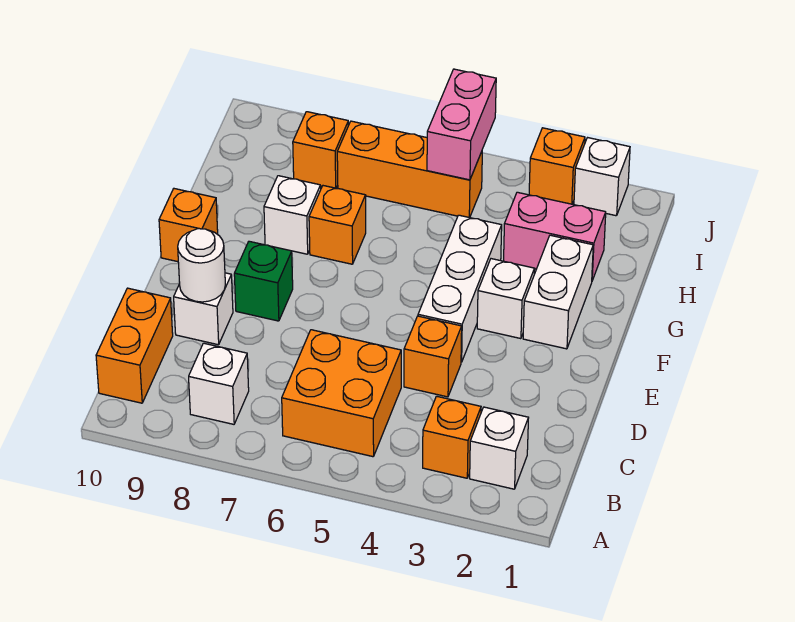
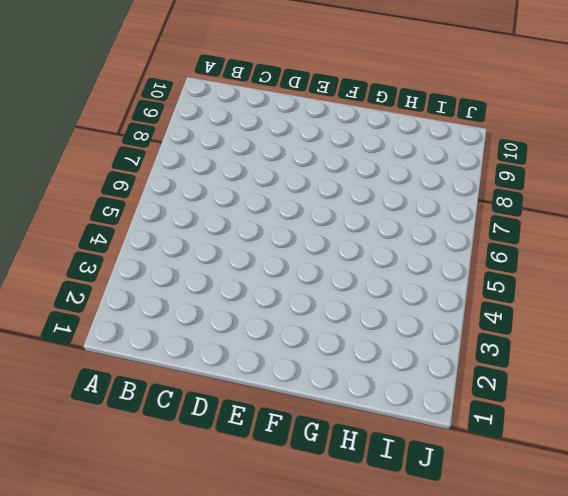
none -> white brick B2 level 1
none -> orange brick B3 level 1
none -> orange brick B5:C6 level 1

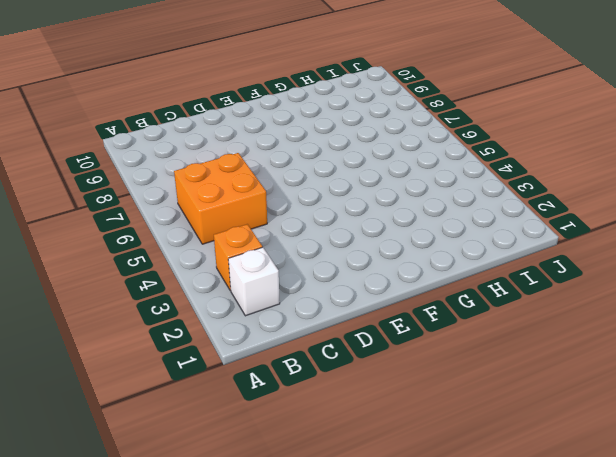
none -> white brick B8 level 1
none -> orange brick B10:C10 level 1
none -> orange brick D4 level 1

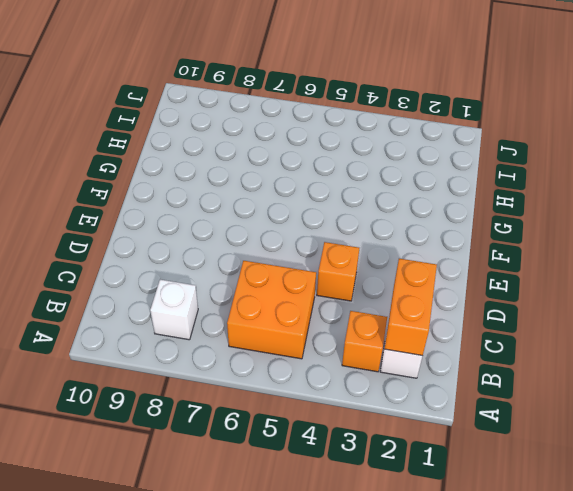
orange brick B2:C2 level 2 -> orange brick B10:C10 level 1
none -> white brick D9 level 1
none -> white brick E4:G4 level 1
none -> green brick E8 level 1

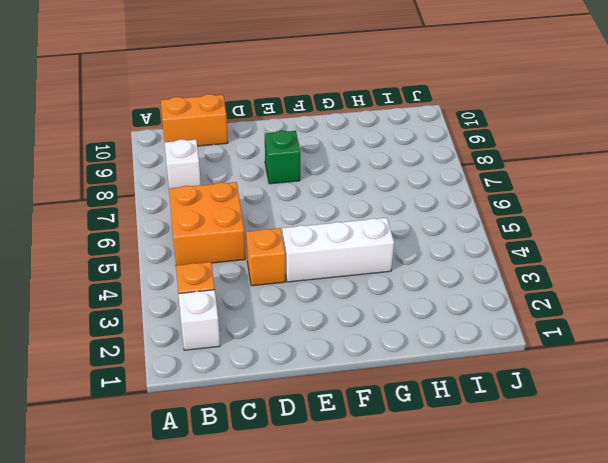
none -> white brick D9 level 1
none -> white brick F2:G2 level 1
none -> white brick F3 level 1

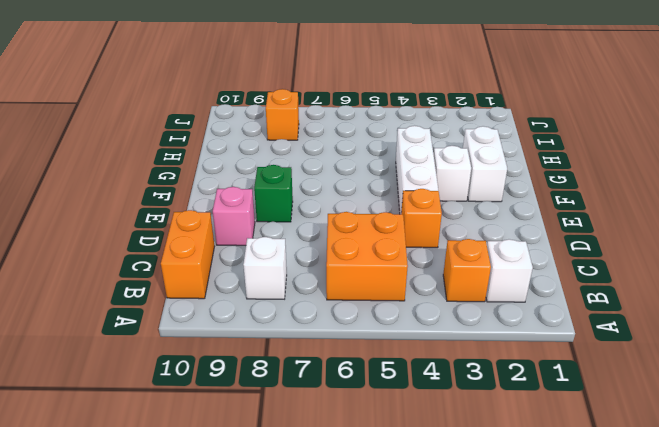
pink brick D9 level 1 -> white brick D9 level 1
none -> orange brick F10 level 1
none -> orange brick G7 level 1
none -> white brick G8 level 1

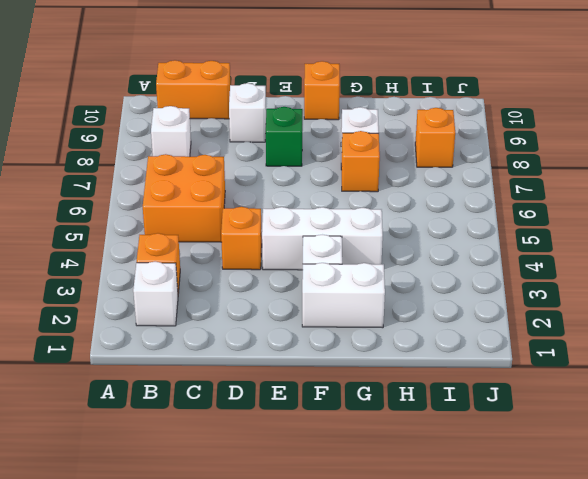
none -> pink brick H2:H3 level 1
none -> orange brick I5:I7 level 1
none -> white brick J2 level 1

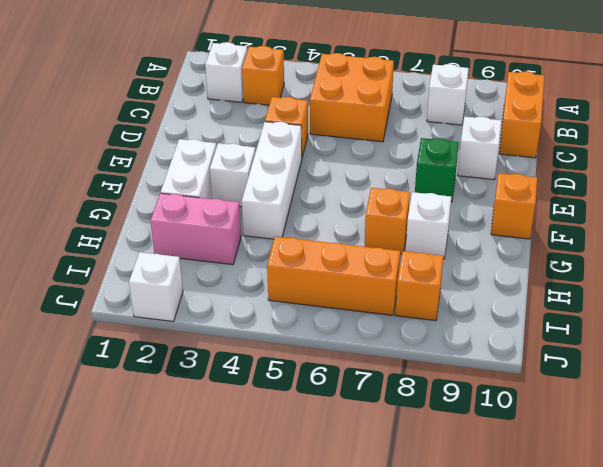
none -> orange brick J3 level 1
none -> white round brick D9 level 2
none -> pink brick I5:J5 level 2

